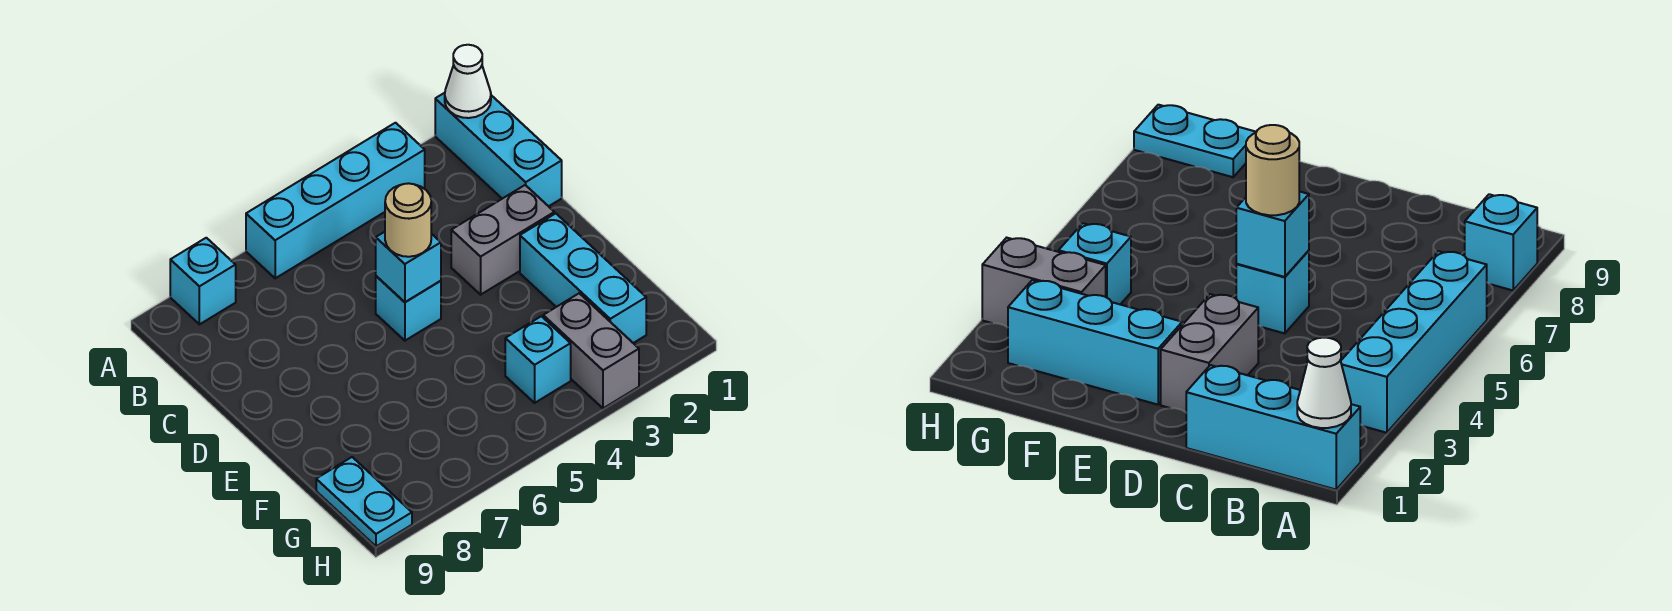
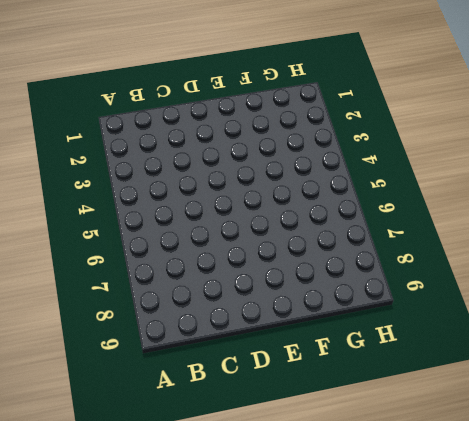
none -> cyan brick A1:C1 level 1
none -> cyan brick A3:A6 level 1
none -> cyan brick A8 level 1

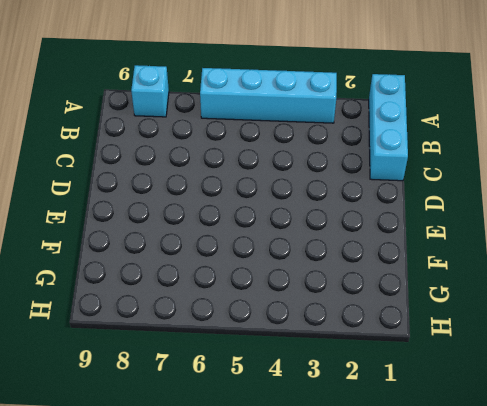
none -> grey brick D2:D3 level 1
none -> cyan brick D5 level 1
none -> cyan brick E2:G2 level 1

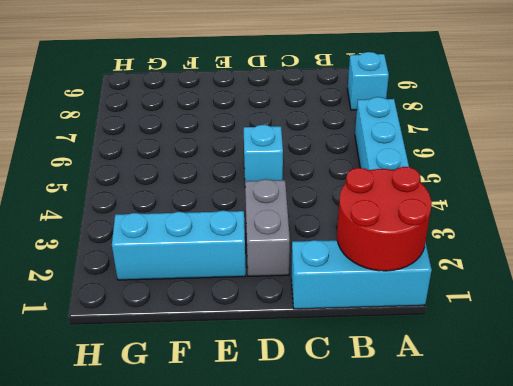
red round brick A1:B2 level 2 -> white cone A1 level 2
none -> grey brick G3:H3 level 1
none -> cyan brick G4 level 1
none -> cyan plate G9:H9 level 1

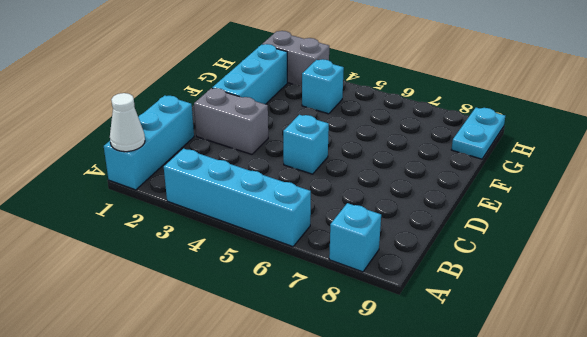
grey brick H2:H3 level 1 -> grey brick G3:H3 level 1
none -> cyan brick D5 level 2
none -> tan round brick D5 level 3

